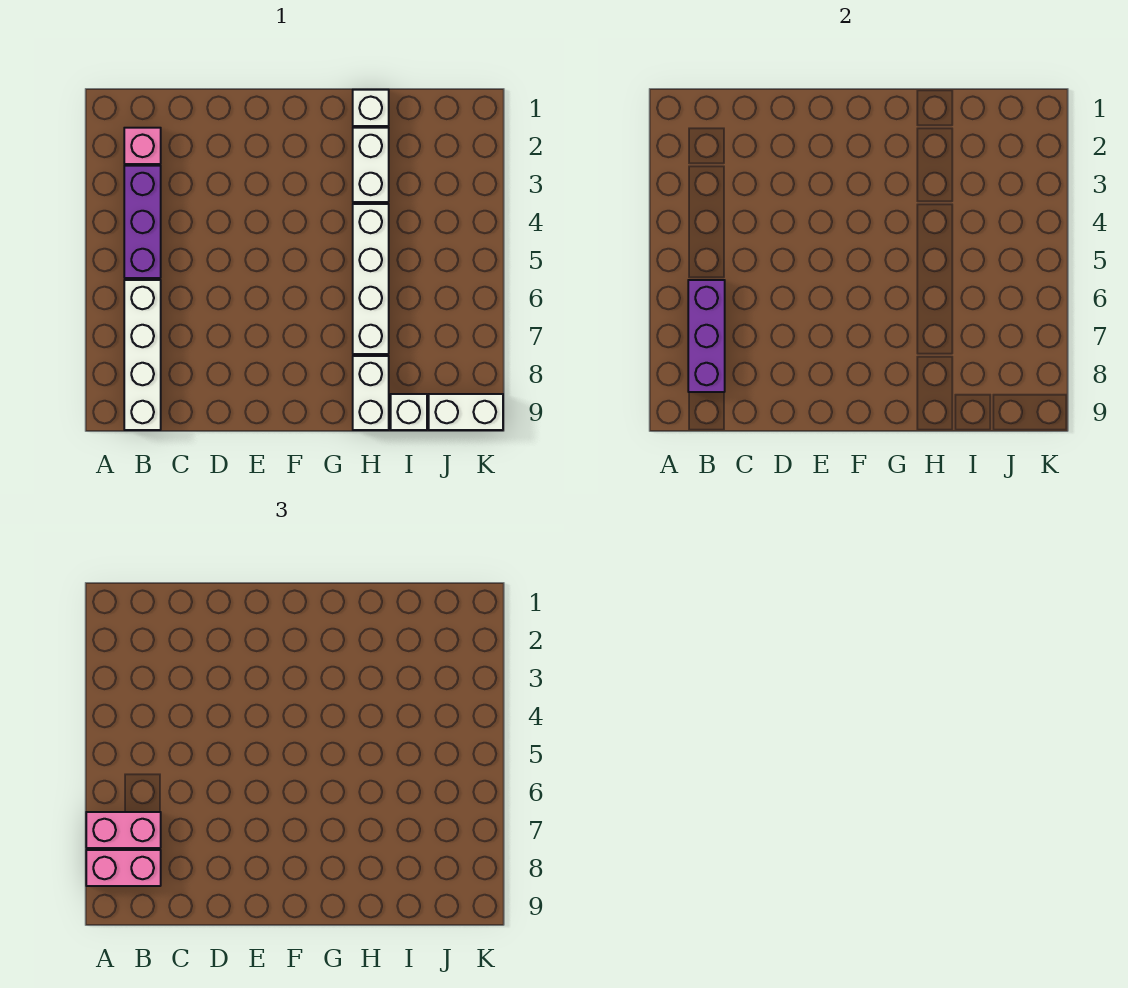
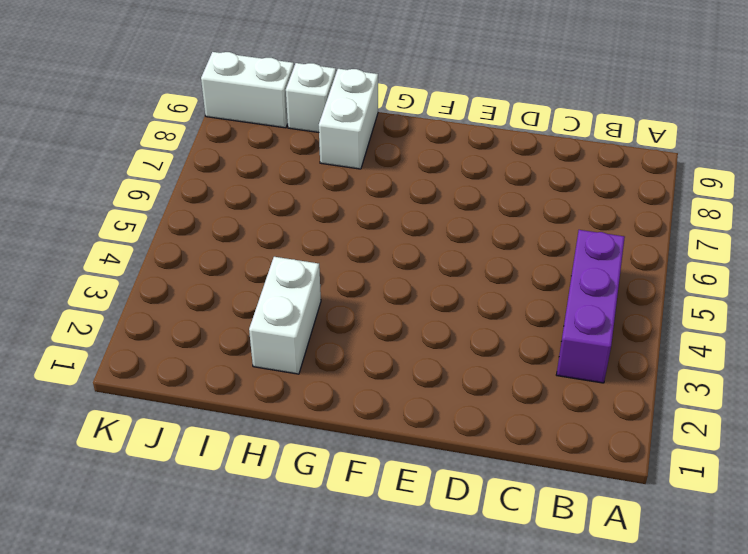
none -> pink brick B2 level 1
none -> white brick B6:B9 level 1
none -> white brick H1 level 1

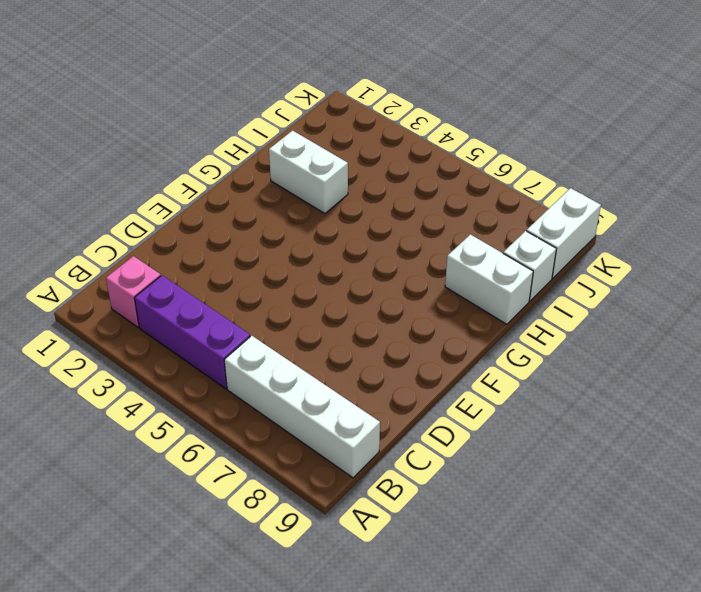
none -> white brick H1 level 1
none -> white brick H4:H7 level 1
none -> purple brick B6:B8 level 2

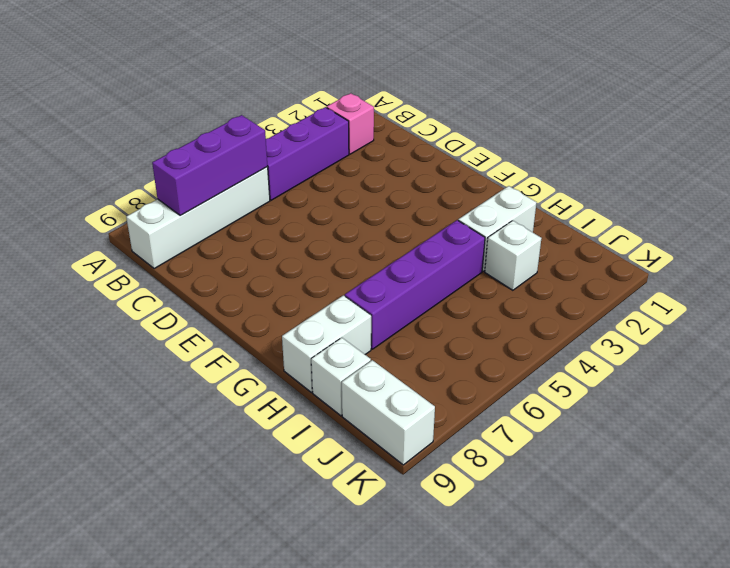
purple brick H4:H7 level 1 -> white brick H4:H7 level 1
white brick I3 level 1 -> white brick H1 level 1
none -> pink brick A7:B7 level 3
none -> pink brick A8:B8 level 3

